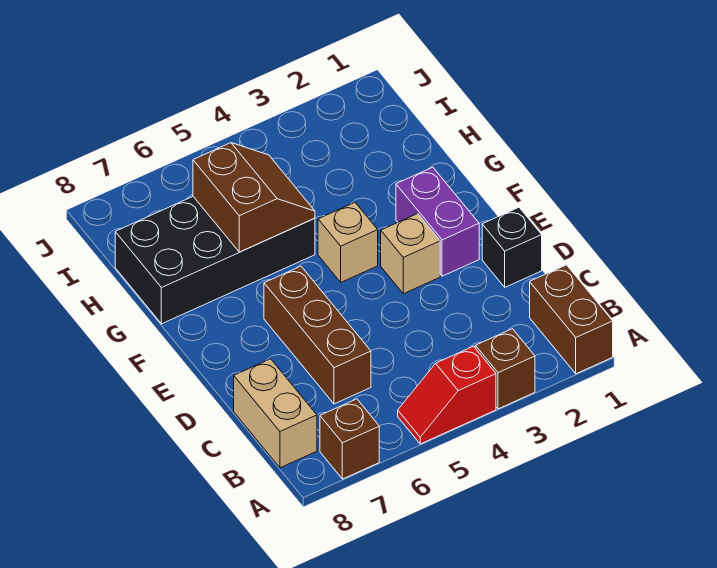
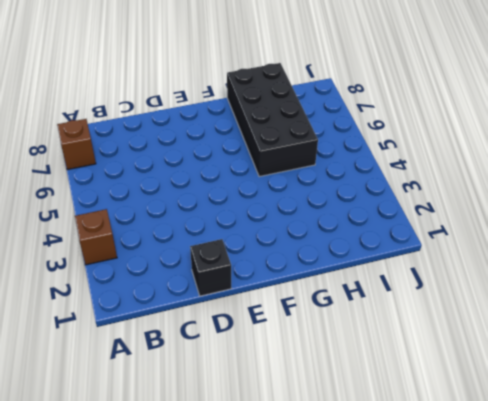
none -> brown brick A1:B1 level 1
none -> red slope A4:A5 level 1 top 4
none -> tan brick B8:C8 level 1

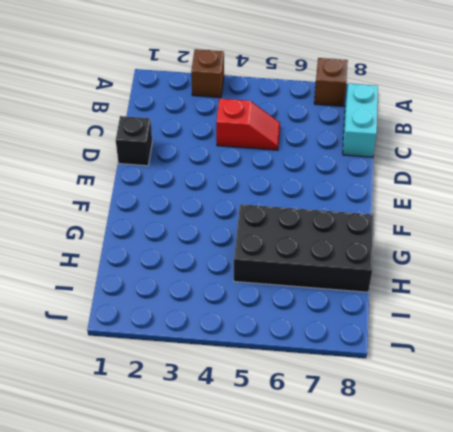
cyan brick B8:C8 level 1 -> tan brick B8:C8 level 1
red slope C4:C5 level 1 top 4 -> red slope A4:A5 level 1 top 4
none -> brown brick A1:B1 level 1
none -> brown brick C6:E6 level 1
none -> purple brick E2:F2 level 1

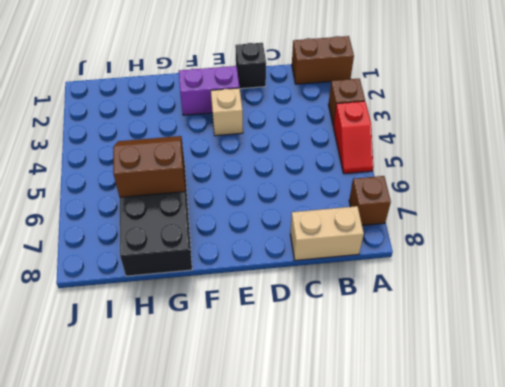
none -> brown brick C6:E6 level 1
none -> tan brick F4 level 1

